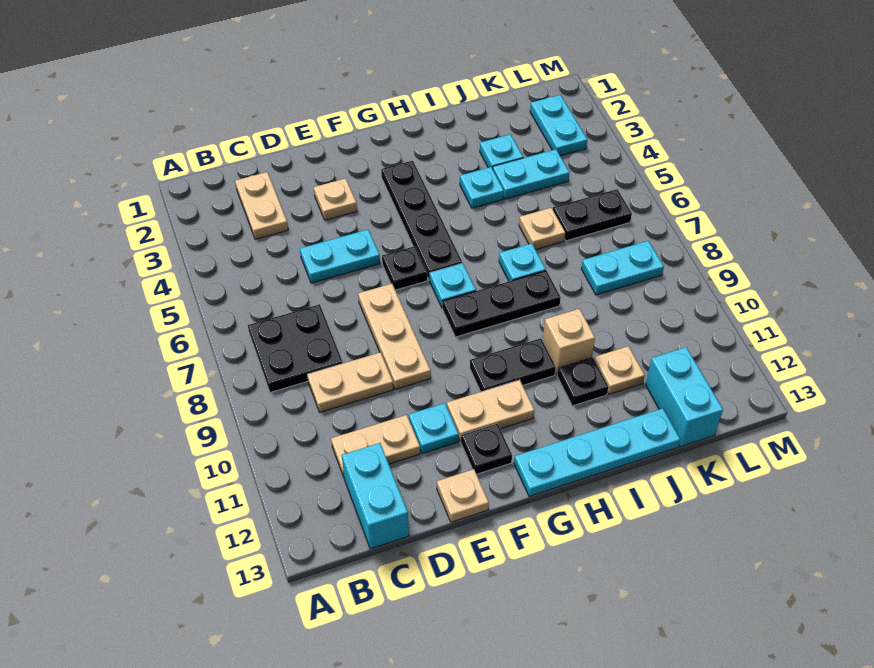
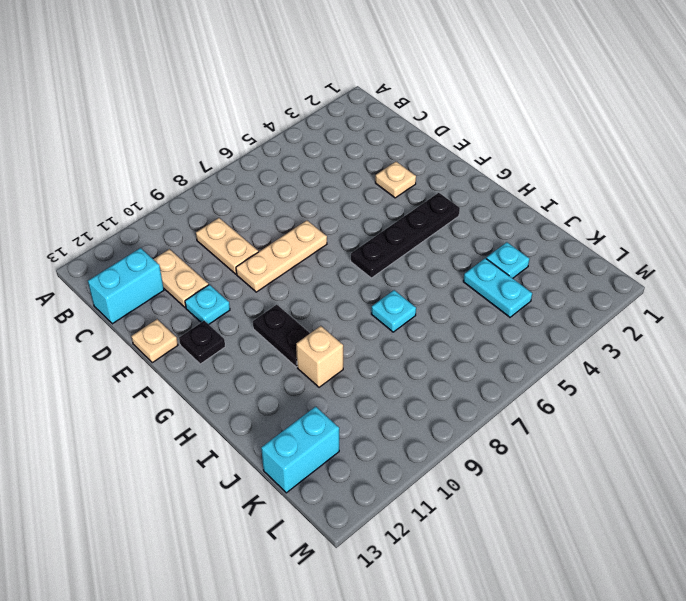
none -> black plate B7:C8 level 1
none -> tan plate C2:C3 level 1
none -> cyan plate D5:E5 level 1
none -> black plate F6 level 1

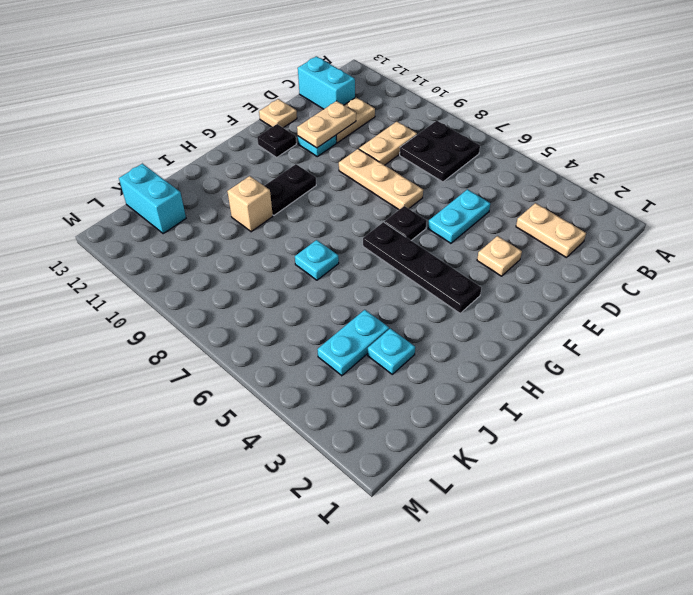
tan plate D11:E11 level 2 -> tan plate F11:G11 level 1
none -> cyan plate G7 level 1
none -> black plate G8:I8 level 1
none -> cyan plate G13:J13 level 1
none -> cyan plate I4 level 1

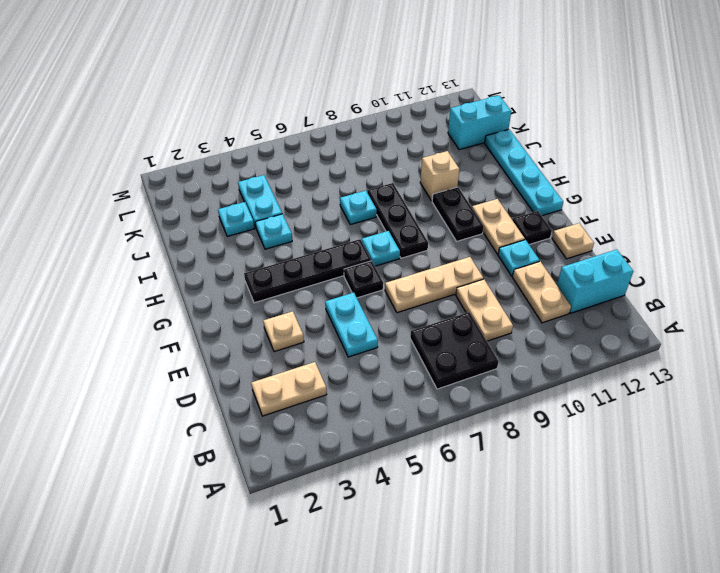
none -> black plate I11 level 1
none -> tan plate J6 level 1
none -> tan plate J11 level 1
none -> black plate K6:L6 level 1

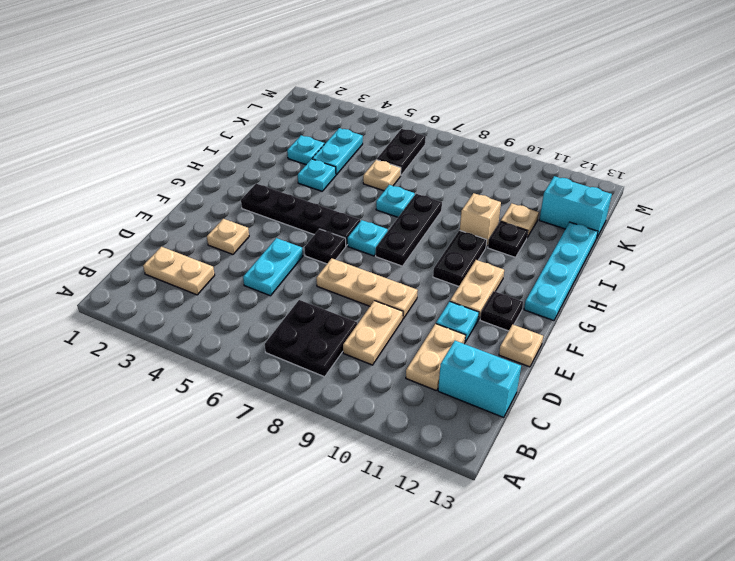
none -> cyan plate K8:L8 level 1
none -> cyan plate L2:L3 level 1

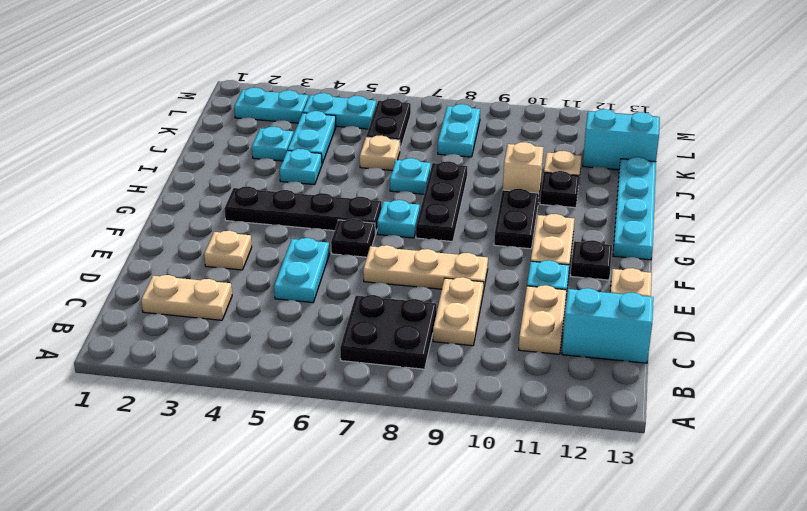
cyan plate L4:L5 level 1 -> none

